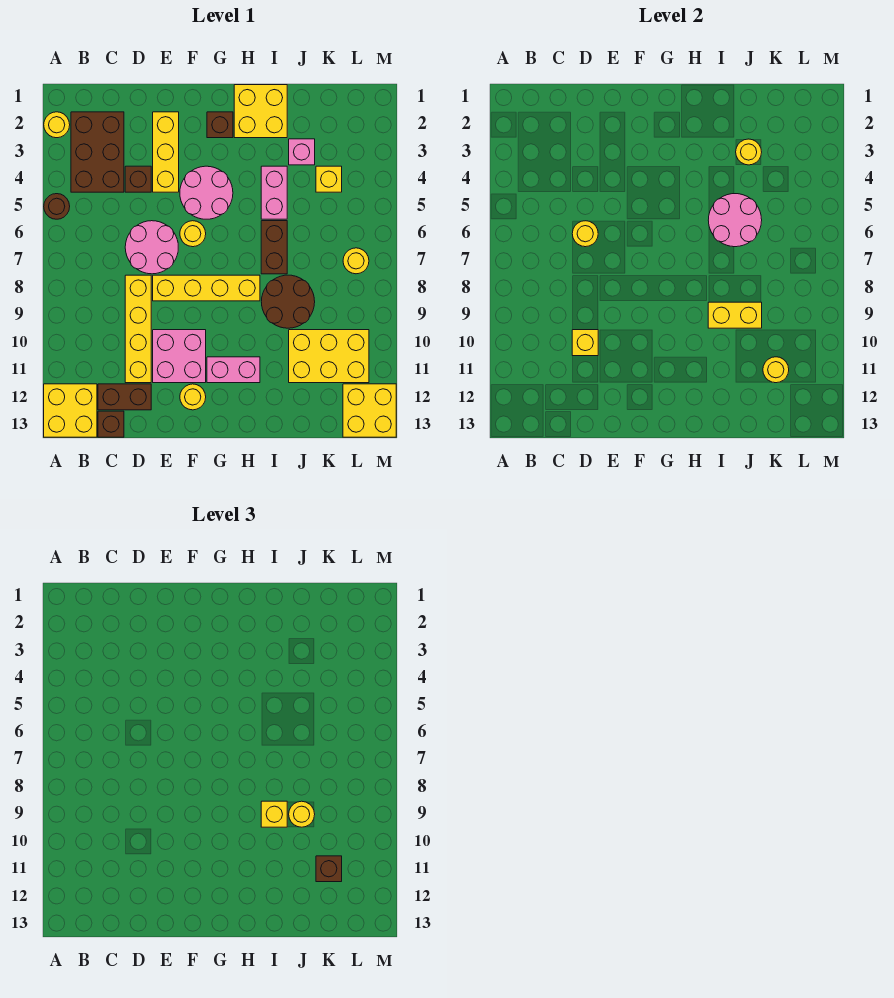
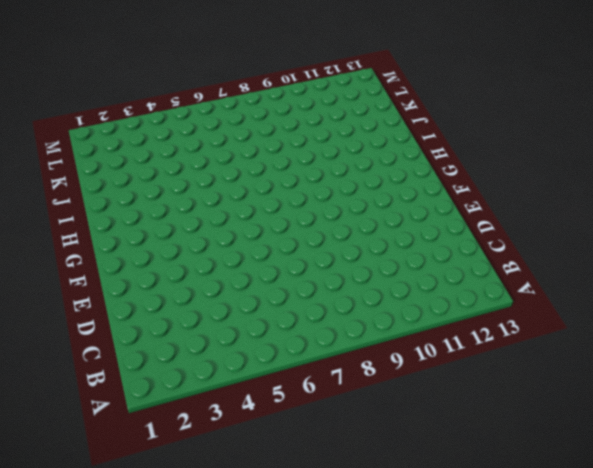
none -> yellow round brick A2 level 1
none -> brown round brick A5 level 1
none -> yellow brick A12:B13 level 1
none -> brown brick B2:C4 level 1

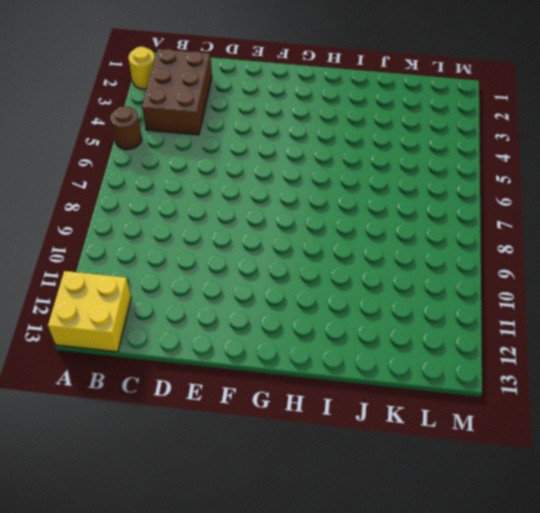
none -> brown brick C12:D12 level 1
none -> brown brick C13 level 1
none -> brown brick D4 level 1
none -> pink round brick D6:E7 level 1

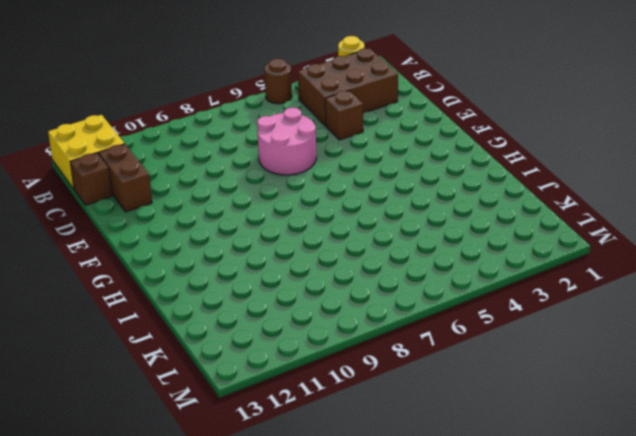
none -> yellow brick D8:D11 level 1
none -> yellow brick E2:E4 level 1
none -> yellow brick E8:H8 level 1
none -> pink brick E10:F11 level 1

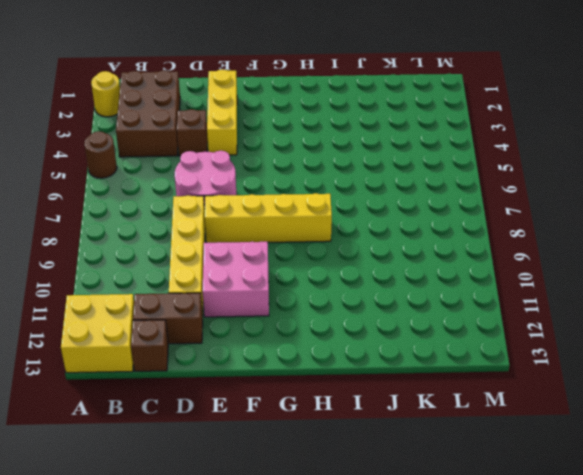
none -> pink round brick F4:G5 level 1
none -> yellow round brick F6 level 1
none -> yellow round brick F12 level 1
none -> brown brick G2 level 1

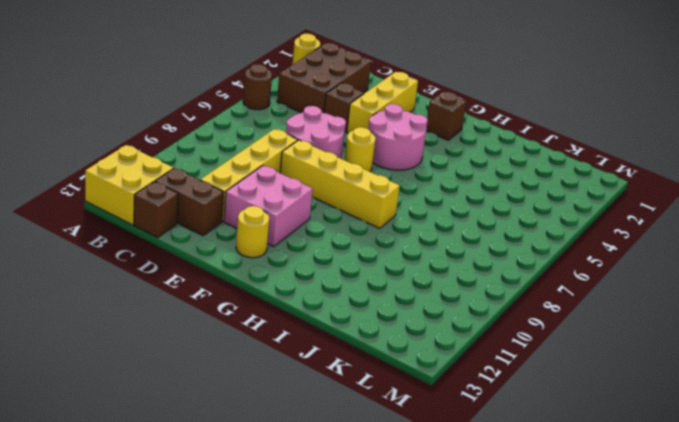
none -> pink brick G11:H11 level 1
none -> yellow brick H1:I2 level 1
none -> pink brick I4:I5 level 1
none -> brown brick I6:I7 level 1

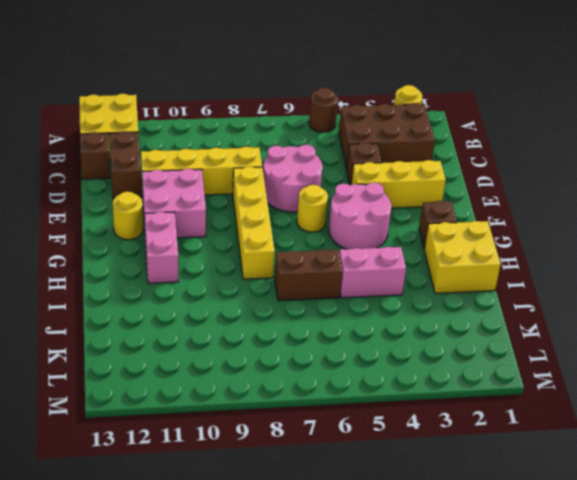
none -> brown round brick I8:J9 level 1
none -> pink brick J3 level 1
none -> yellow brick J10:L11 level 1
none -> yellow brick K4 level 1

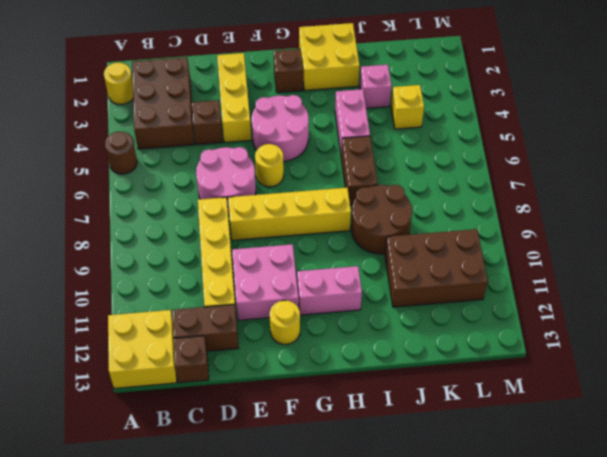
brown brick J10:L11 level 1 -> yellow brick J10:L11 level 1
none -> yellow round brick L7 level 1
none -> yellow brick L12:M13 level 1
none -> yellow round brick D6 level 2
none -> yellow brick D10 level 2

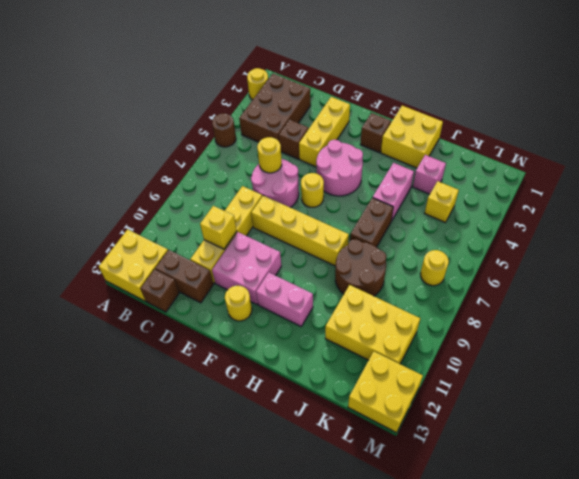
none -> pink round brick I5:J6 level 2
none -> yellow brick I9:J9 level 2
none -> yellow round brick J3 level 2
none -> yellow round brick K11 level 2

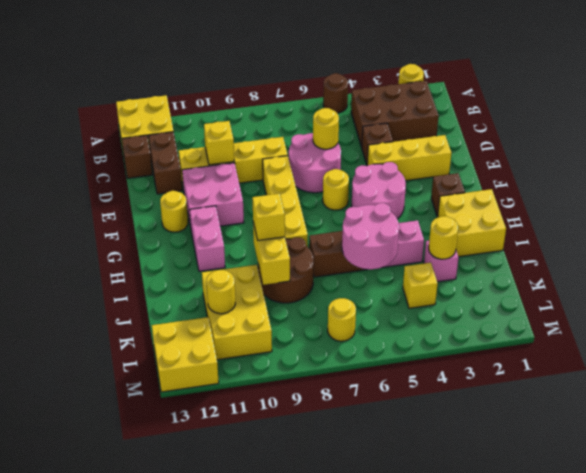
none -> yellow round brick J9 level 3
none -> brown brick K11 level 3

